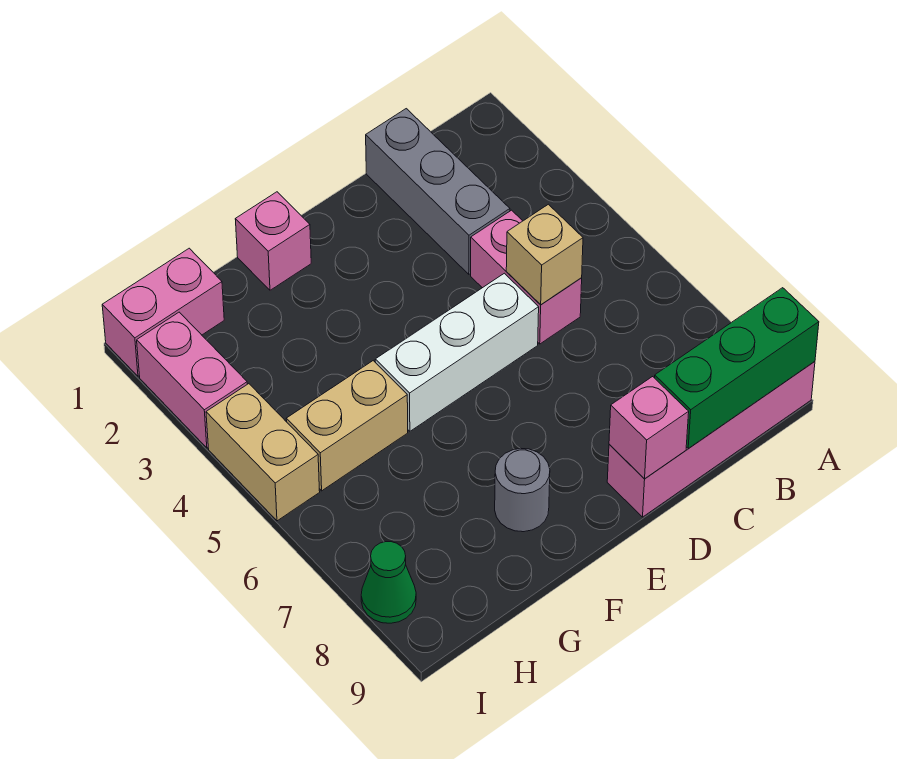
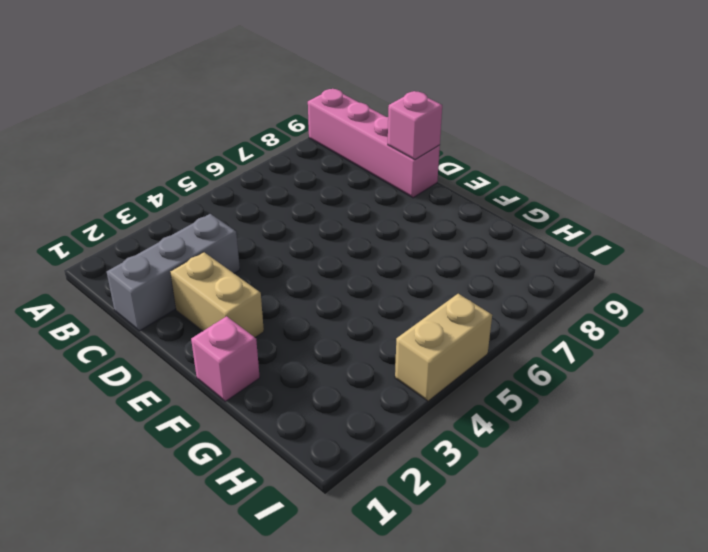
tan brick D2:E2 level 1 -> tan brick G5:H5 level 1
none -> pink brick C4:C5 level 1
none -> white brick D5:F5 level 1
none -> grey round brick F8 level 1

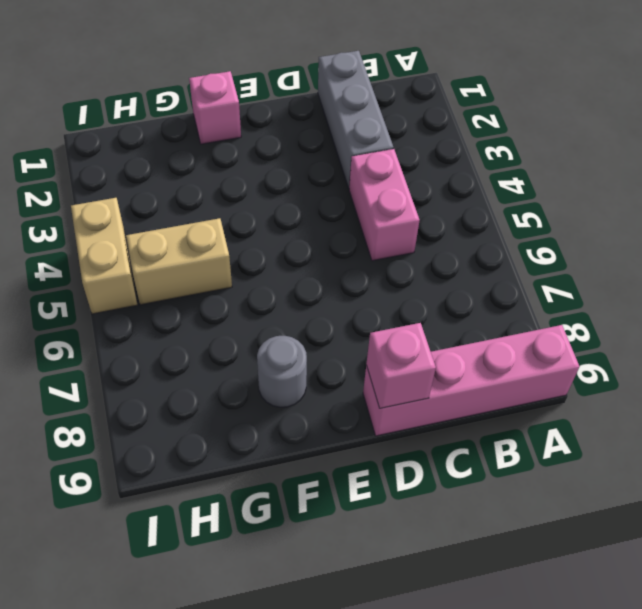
none -> white brick D5:F5 level 1
none -> pink brick H1:I1 level 1
none -> pink brick I2:I3 level 1

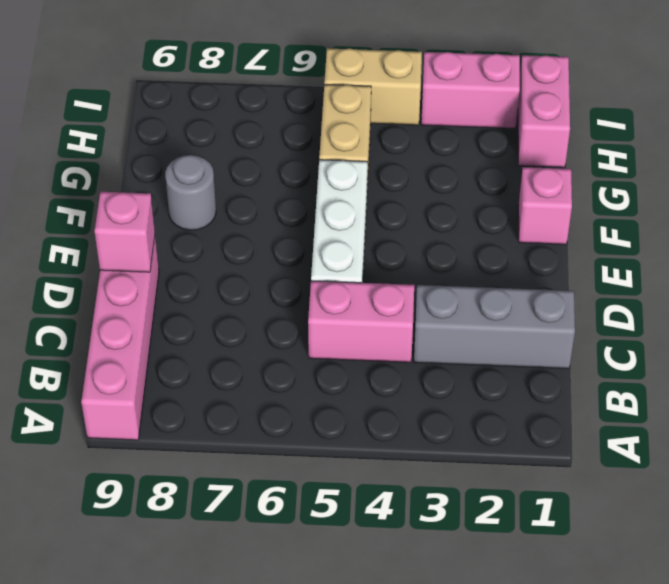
none -> green cone I8 level 1
none -> green brick A9:C9 level 2
none -> tan brick C5 level 2

